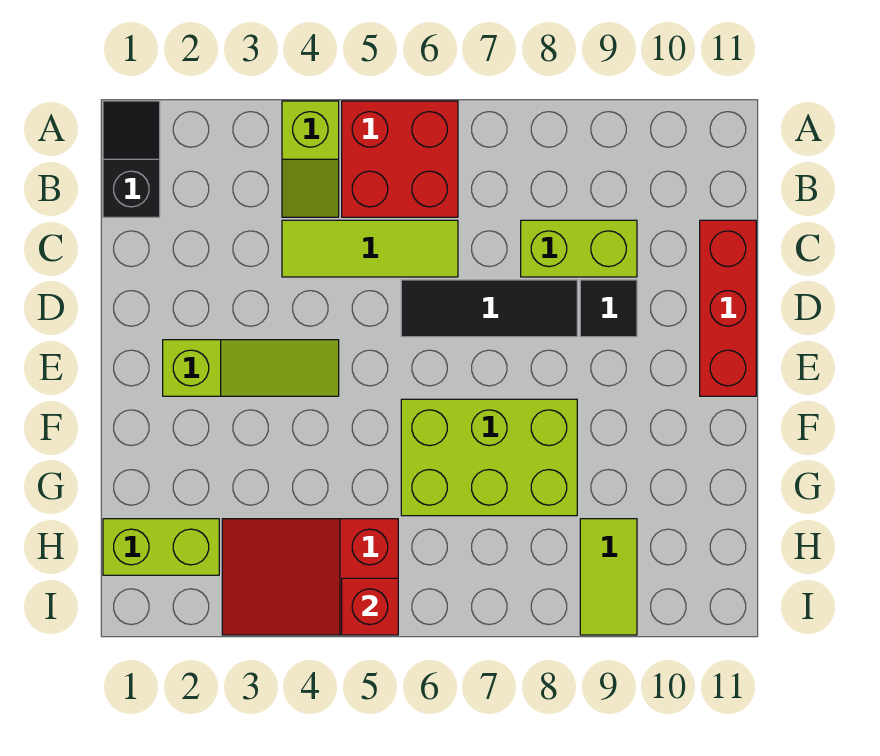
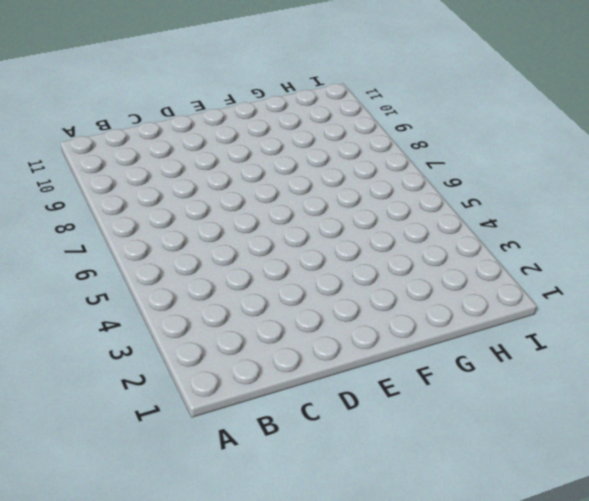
none -> black slope A1:B1 level 1 top B
none -> lime slope A4:B4 level 1 top A
none -> red brick A5:B6 level 1

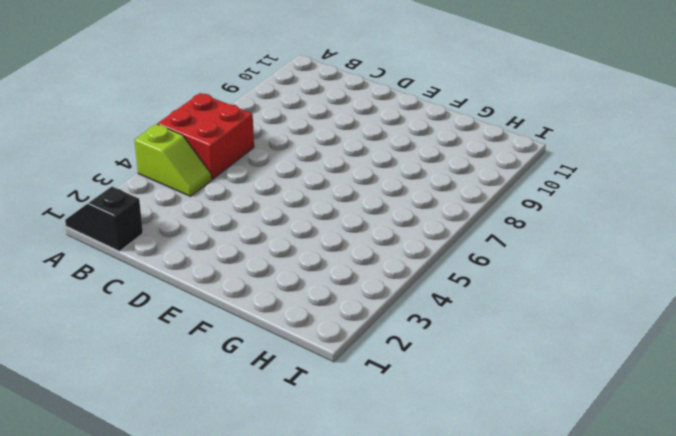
none -> lime tile C4:C6 level 1
none -> lime brick C8:C9 level 1
none -> red brick C11:E11 level 1

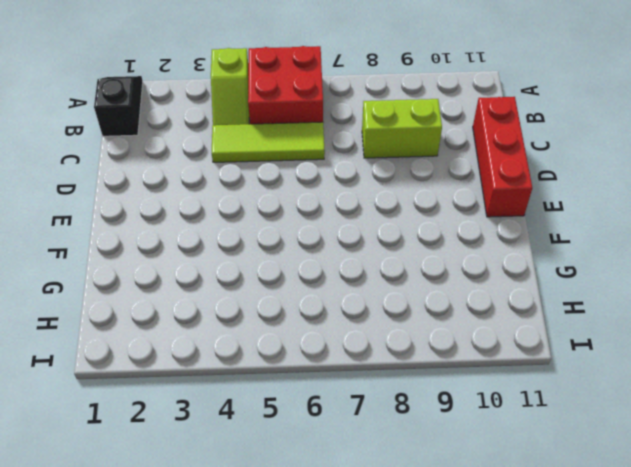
none -> black tile D6:D8 level 1
none -> black tile D9 level 1
none -> lime slope E2:E4 level 1 top 2

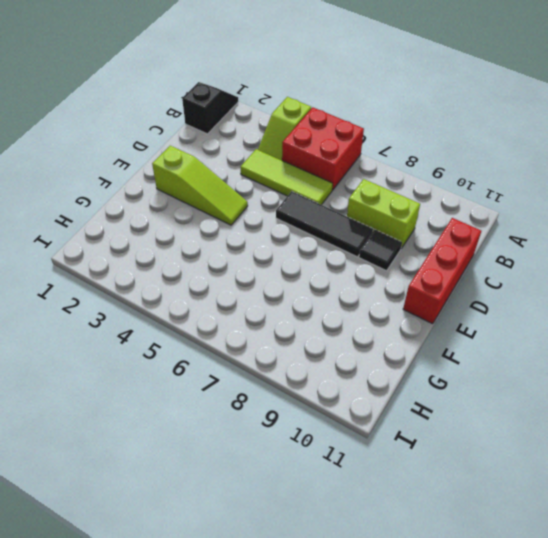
none -> lime brick F6:G8 level 1
none -> lime brick H1:H2 level 1
none -> red slope H3:I5 level 1 top 5

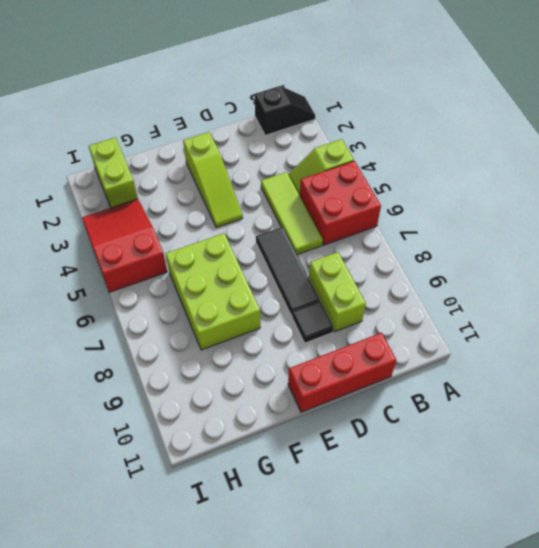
none -> lime tile H9:I9 level 1
none -> red brick I5 level 2

